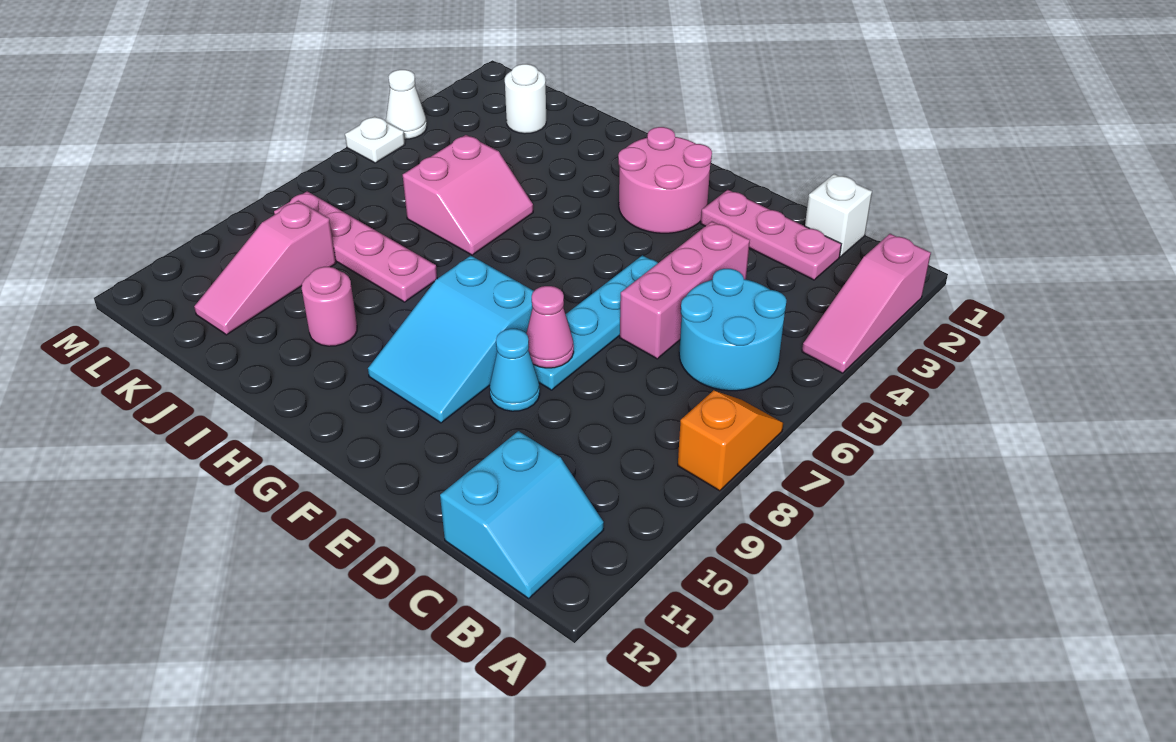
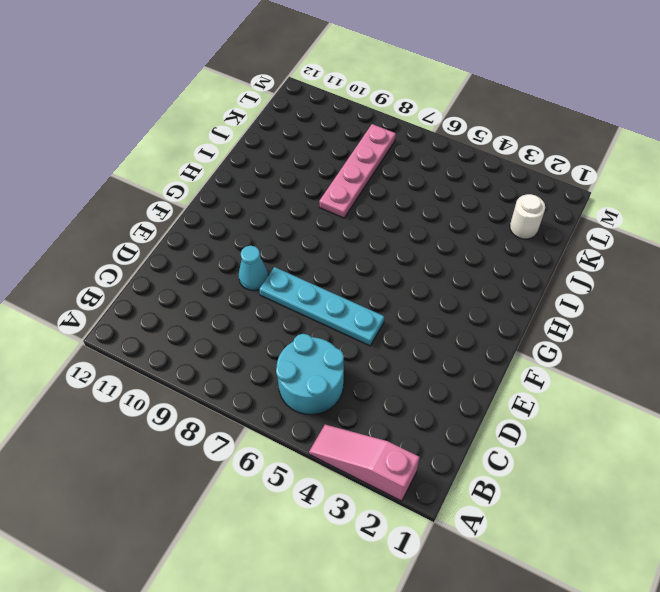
none -> orange slope A7:A8 level 1 top 8
none -> cyan slope B11:C12 level 1 top C
none -> white brick C1 level 1

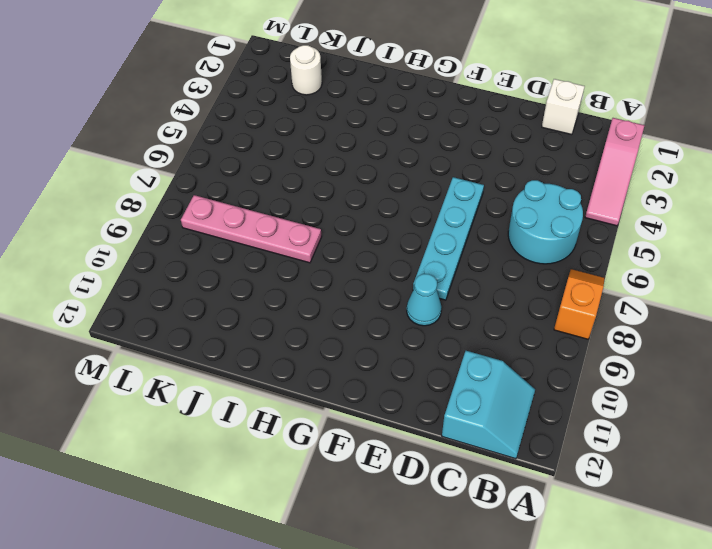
none -> pink plate C2:E2 level 1
none -> pink brick D4:D6 level 1
none -> pink round brick F2:G3 level 1

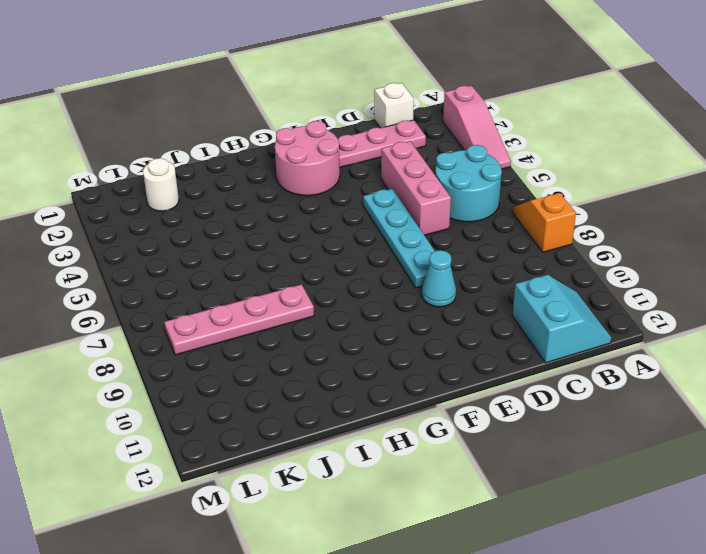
none -> cyan slope F8:G10 level 1 top 8
none -> pink slope I5:J6 level 1 top J
none -> pink round brick I10 level 1

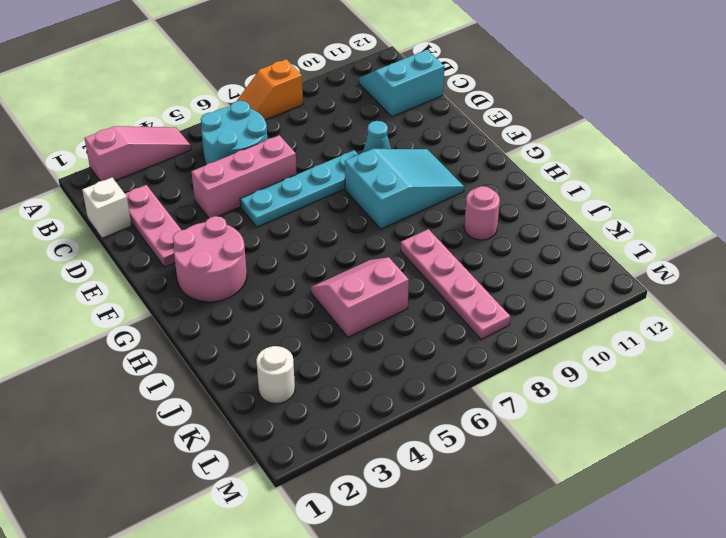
none -> pink slope K9:K11 level 1 top 9
none -> white cone M4 level 1
none -> white plate M5 level 1

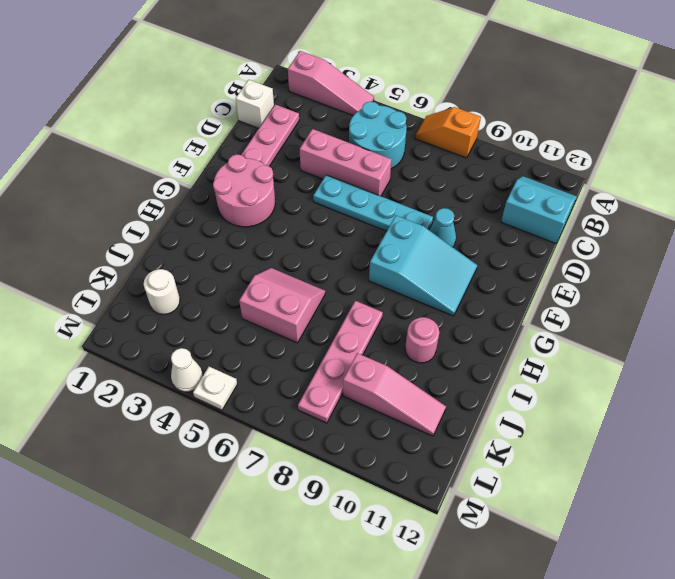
none -> pink cone E8 level 2

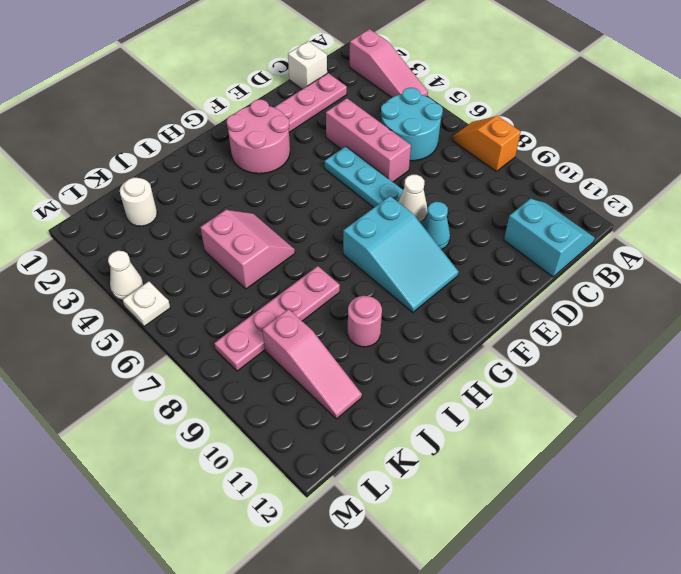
white cone E8 level 2 -> pink cone E8 level 2

